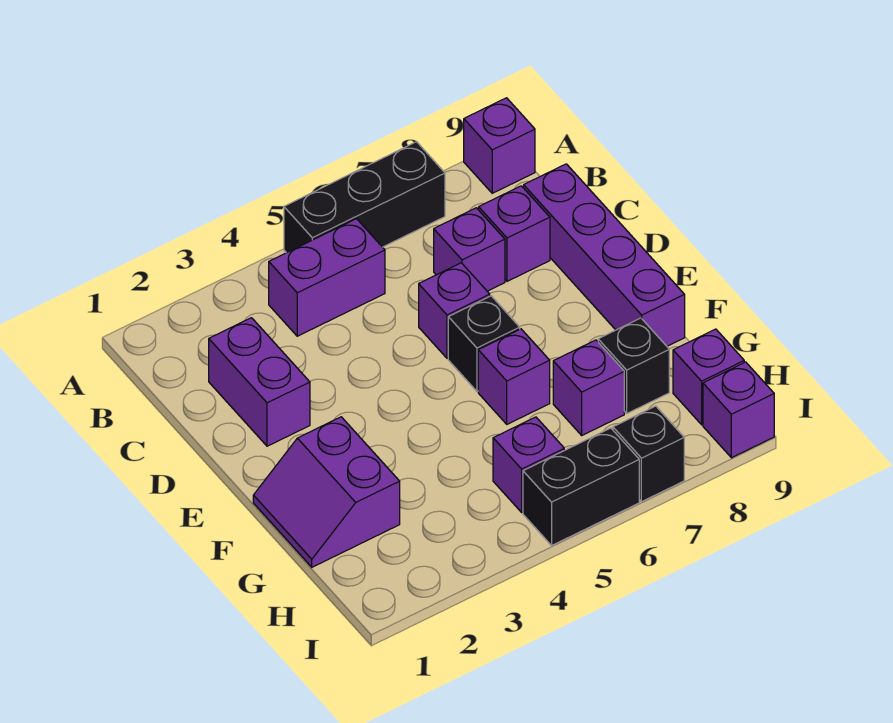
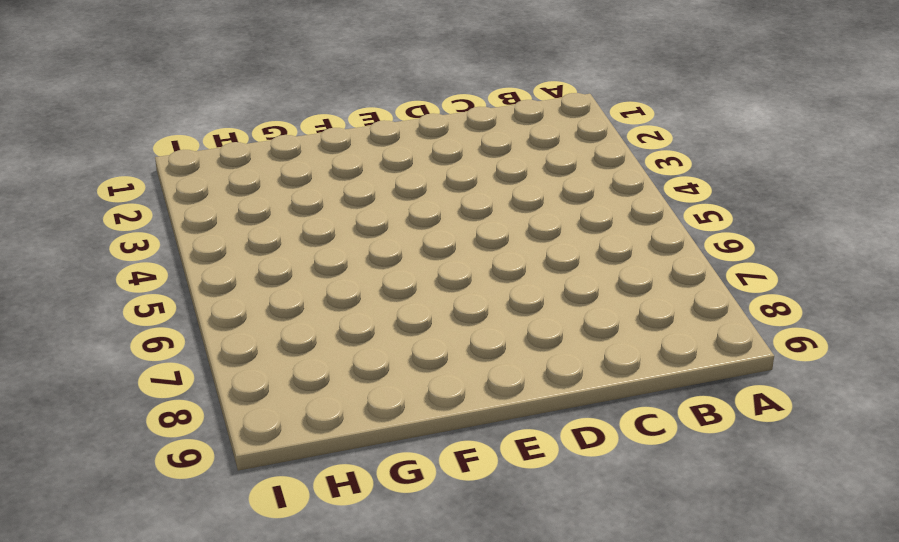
none -> black brick A5:A7 level 1
none -> purple brick A9 level 1
none -> purple brick B4:B5 level 1

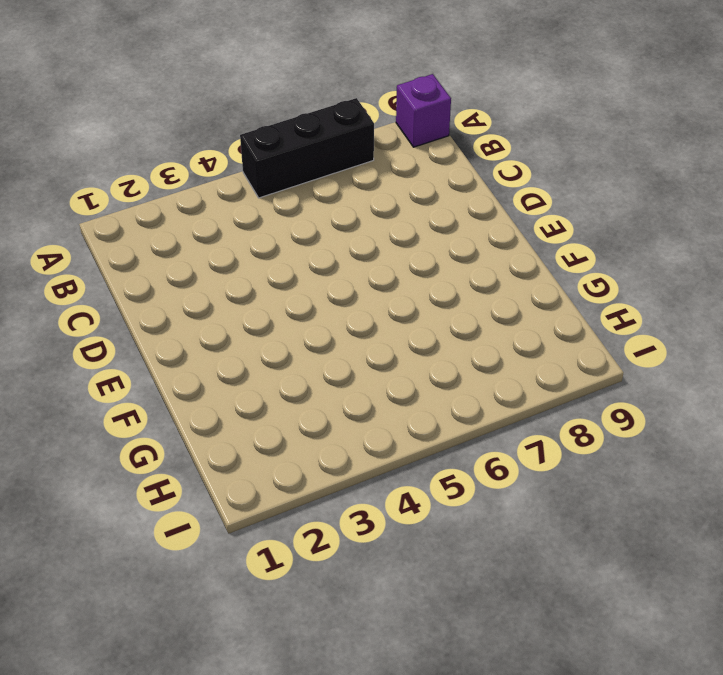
none -> purple brick B4:B5 level 1
none -> purple brick C2:D2 level 1
none -> purple brick C7 level 1

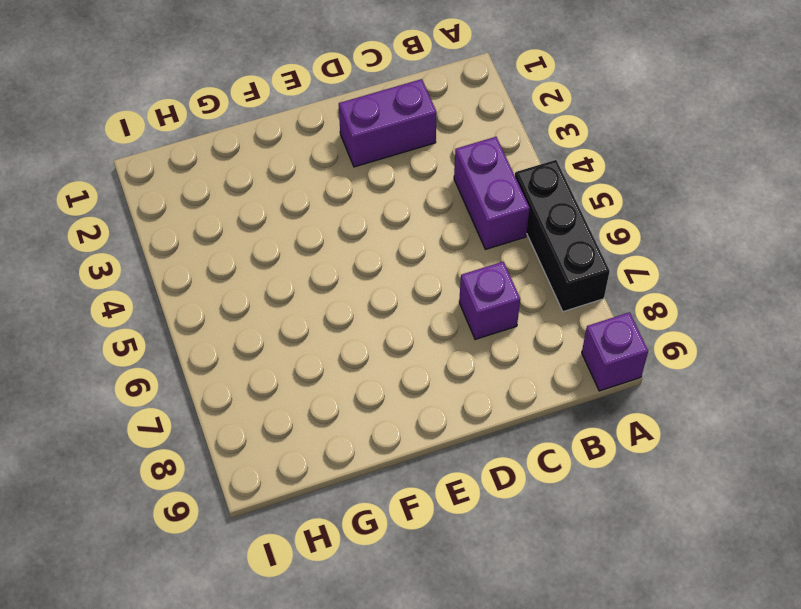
none -> purple brick C8 level 1
none -> purple brick C9:F9 level 1
none -> purple brick D6 level 1

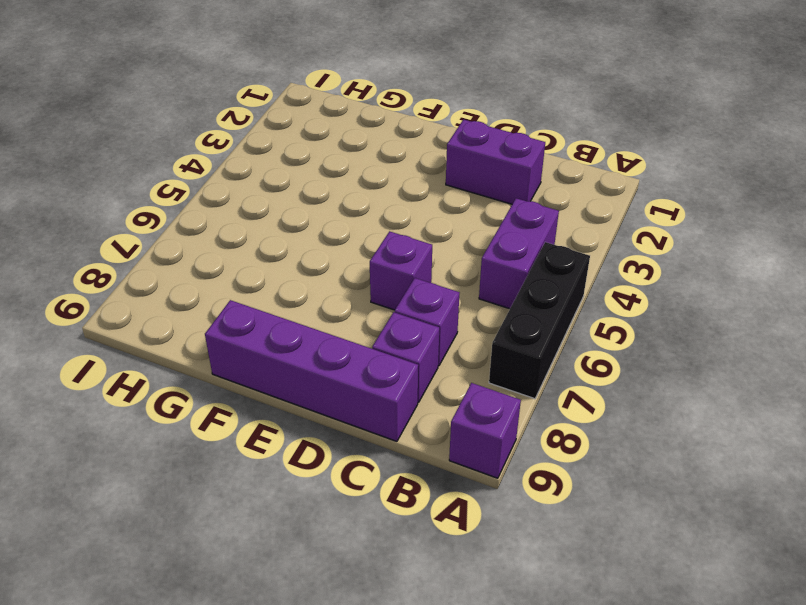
none -> black brick E6 level 1
none -> purple slope F1:G2 level 1 top 2
none -> purple brick F6 level 1

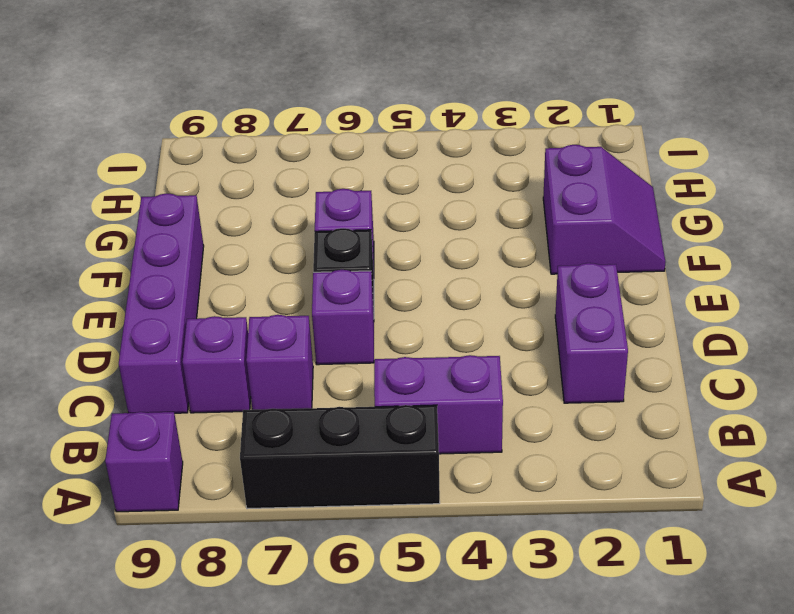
none -> purple brick G7 level 1
none -> black brick G8 level 1
none -> purple brick H5 level 1

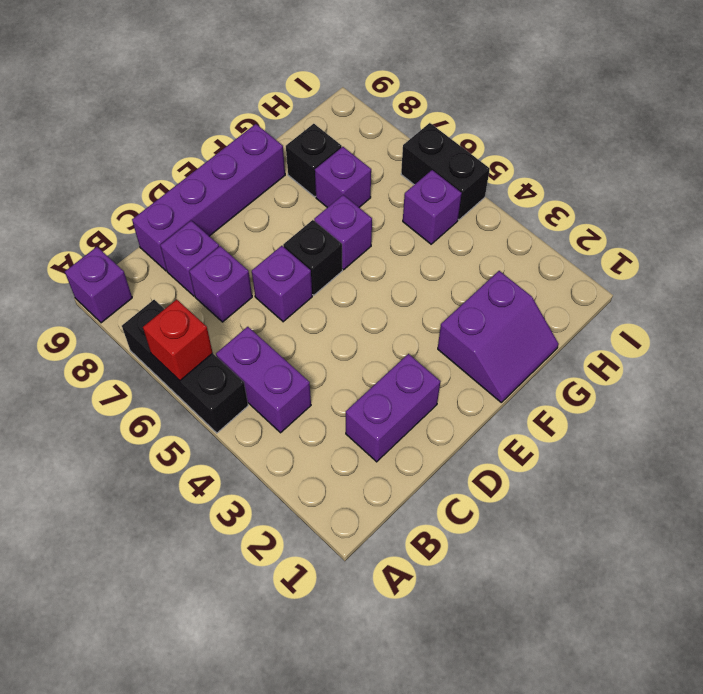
red brick A6 level 2 -> none
none -> purple brick H9 level 1
none -> black brick I7 level 1
none -> purple brick I9 level 1

